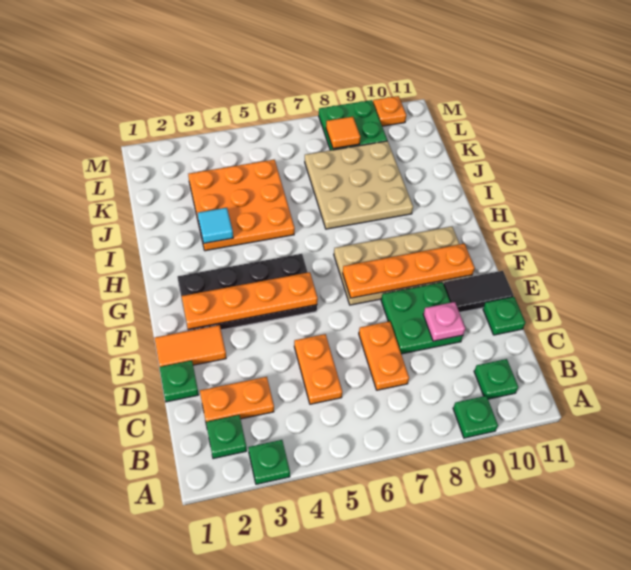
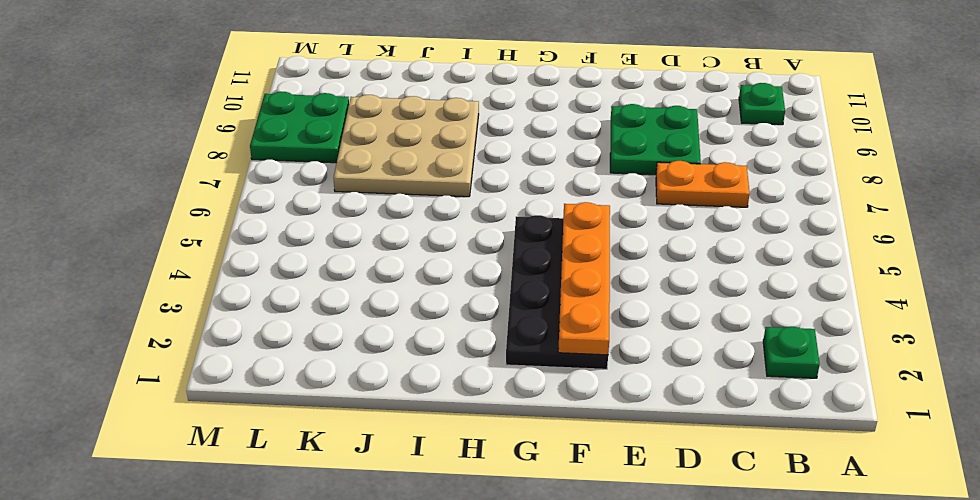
none -> green plate A3 level 1
none -> green plate A9 level 1
none -> orange plate C2:C3 level 1

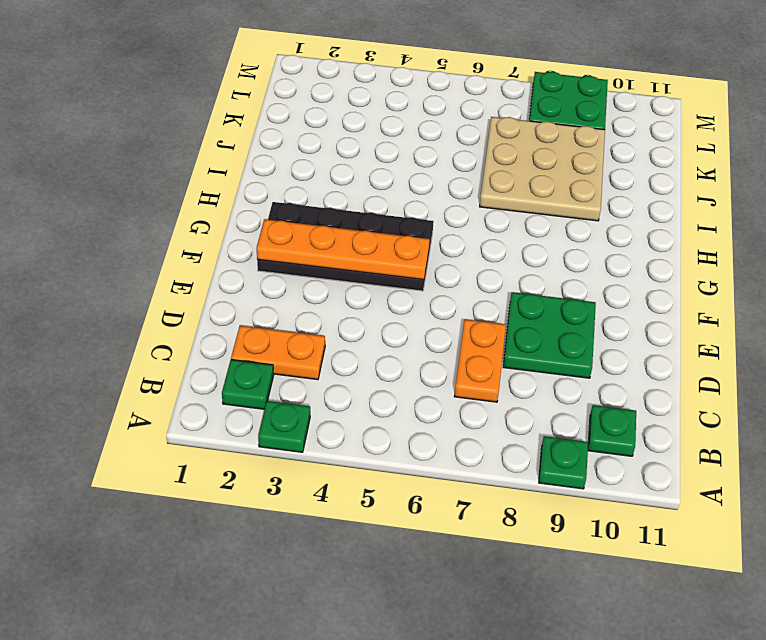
none -> orange plate C5:D5 level 1
none -> green plate D1 level 1
none -> green plate D11 level 1

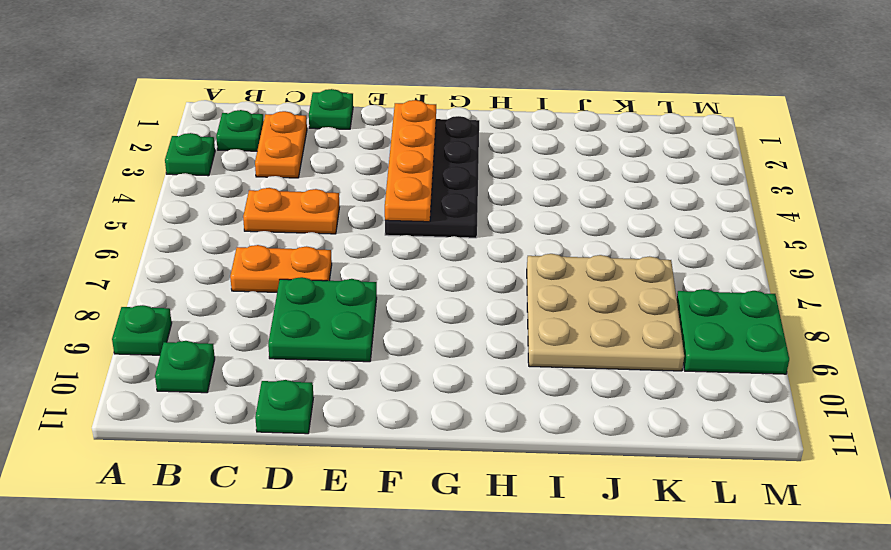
none -> orange tile E1:E2 level 1
none -> black tile E10:E11 level 1
none -> tan plate F7:G10 level 1

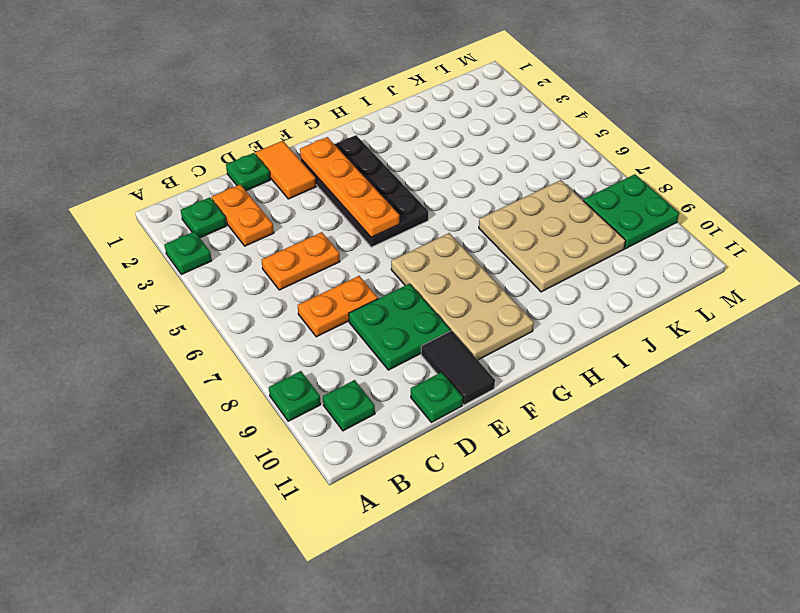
none -> orange plate I3:K5 level 1
none -> orange plate M10 level 1
none -> pink plate D9 level 2

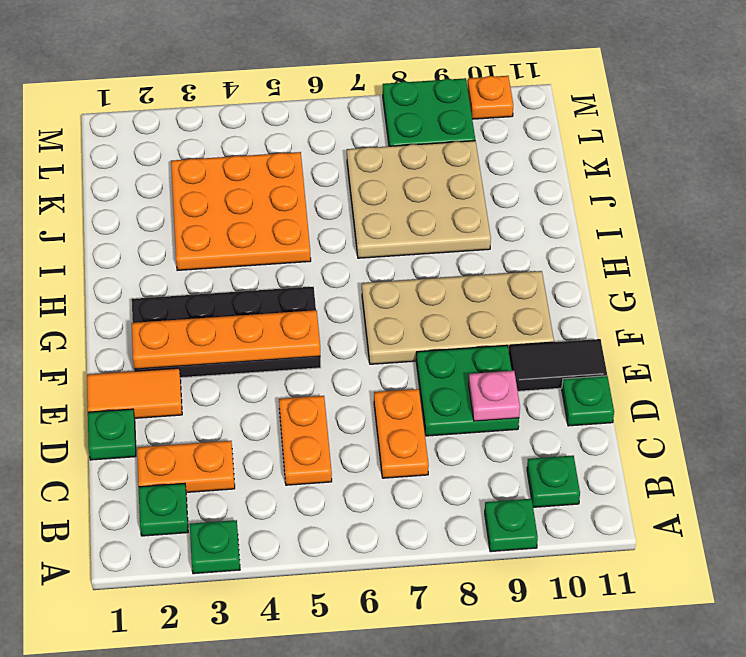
none -> orange plate F7:F10 level 2
none -> cyan tile I3 level 2
none -> orange tile L8 level 2

